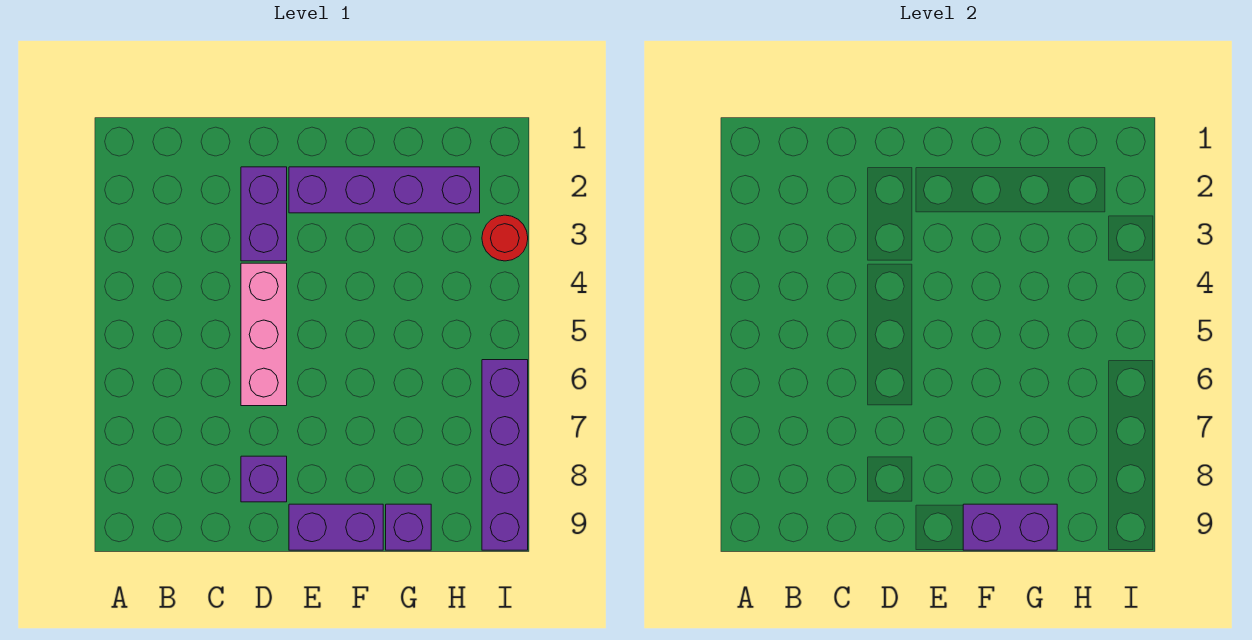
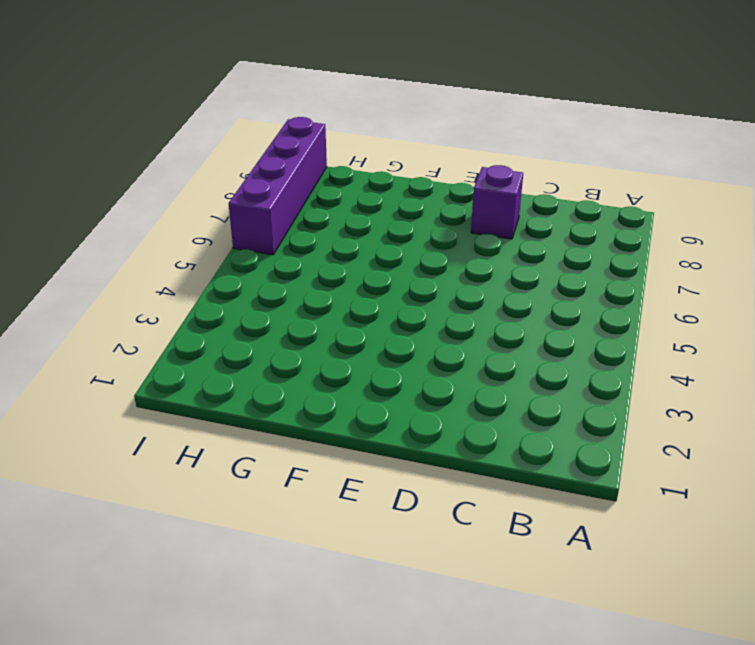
none -> purple brick D2:D3 level 1
none -> pink brick D4:D6 level 1

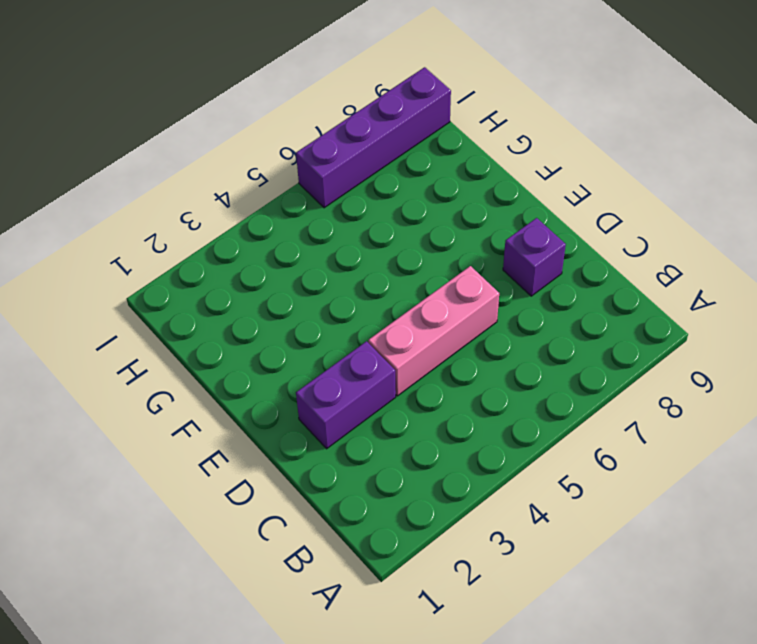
none -> purple brick E2:H2 level 1
none -> purple brick E9:F9 level 1

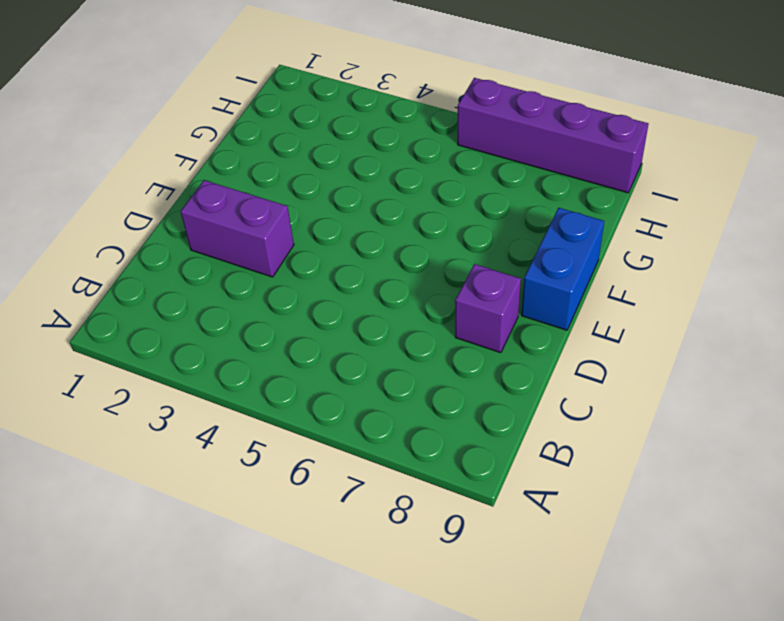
blue brick E9:F9 level 1 -> purple brick E9:F9 level 1
none -> pink brick D4:D6 level 1
none -> purple brick E2:H2 level 1

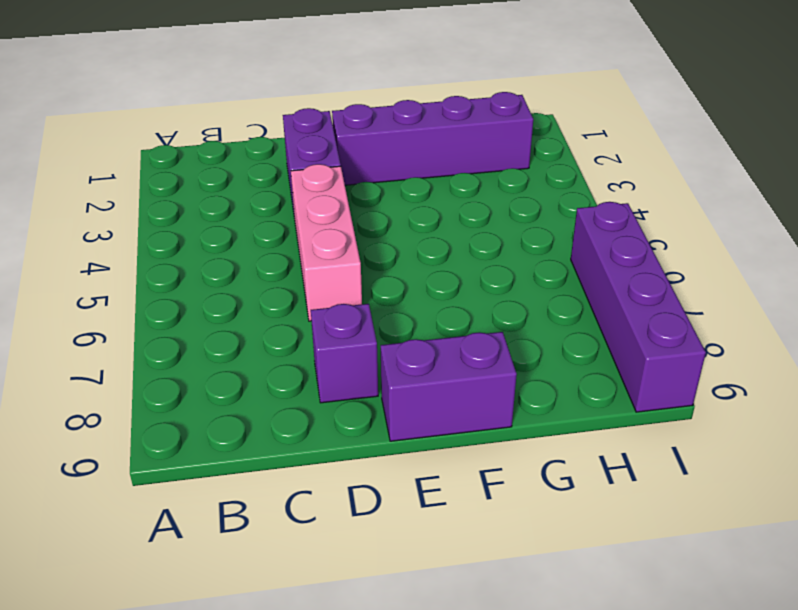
none -> purple brick G9 level 1
none -> red round brick I3 level 1

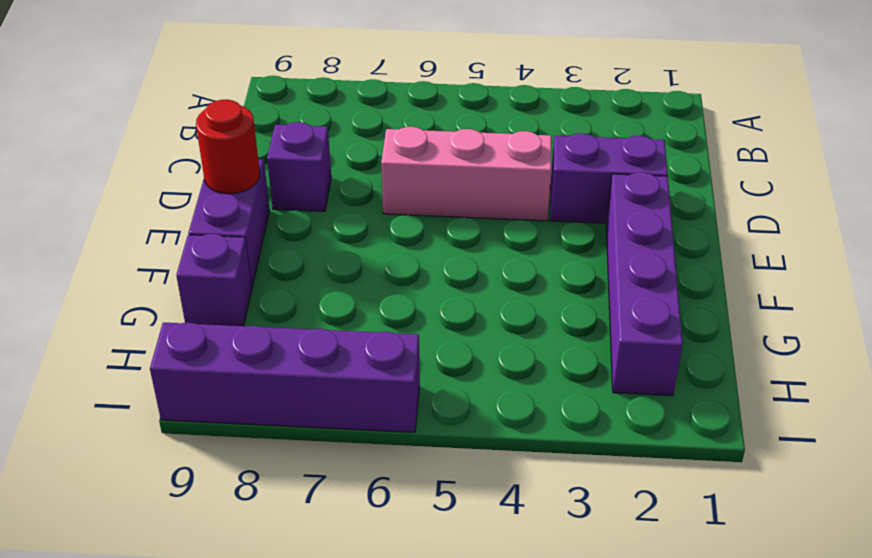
red round brick E9 level 2 -> red round brick I3 level 1
none -> purple brick F9:G9 level 2

